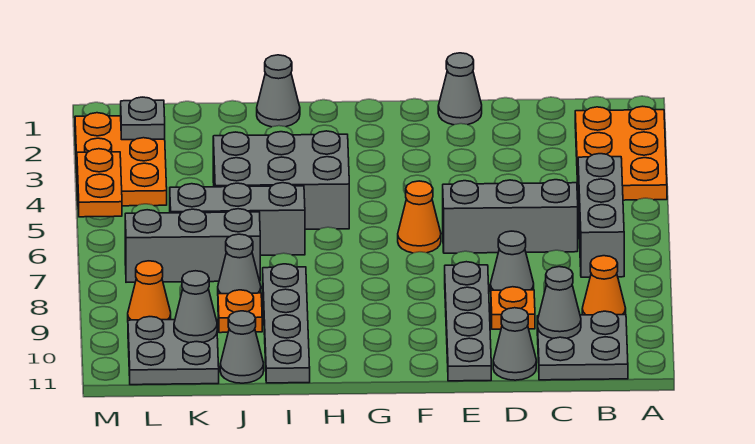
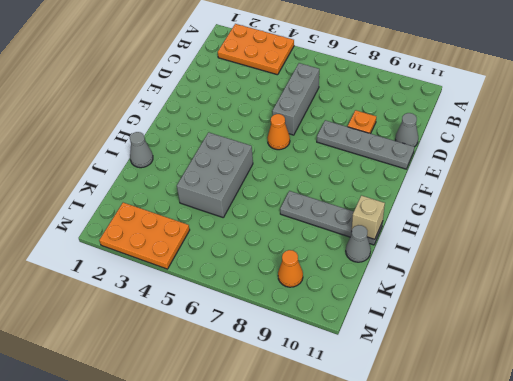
tan brick I11 level 2 -> none
none -> grey brick B5:B7 level 1
none -> orange cone B9 level 1
none -> grey plate B10:C11 level 1

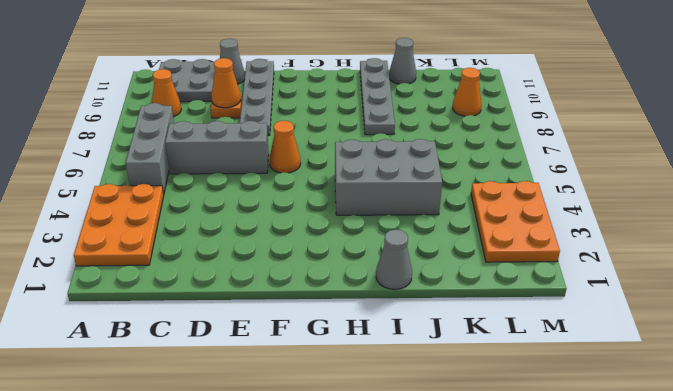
orange cone D9 level 2 -> none
none -> grey cone D8 level 1
none -> grey cone E1 level 1
none -> grey brick I6:K6 level 1

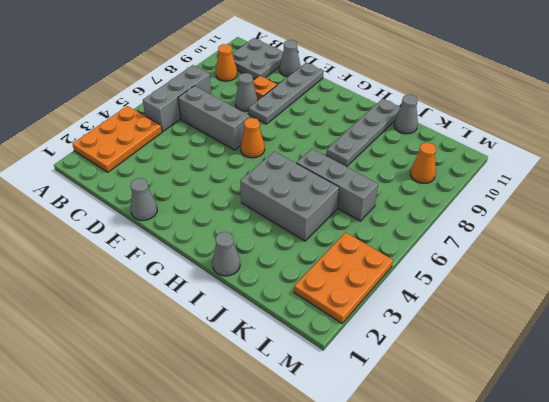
none -> grey brick J7:L7 level 1
none -> grey cone J8 level 1
none -> orange plate J9 level 1

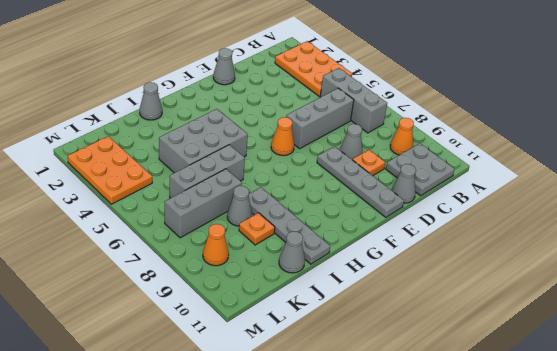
none -> grey plate K10:L11 level 1
none -> grey cone C10 level 2
none -> grey cone K10 level 2

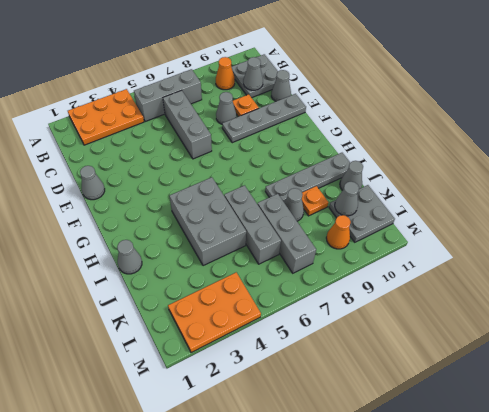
none -> orange cone F6 level 1
none -> grey plate L2 level 2
none -> orange plate M4:M5 level 2

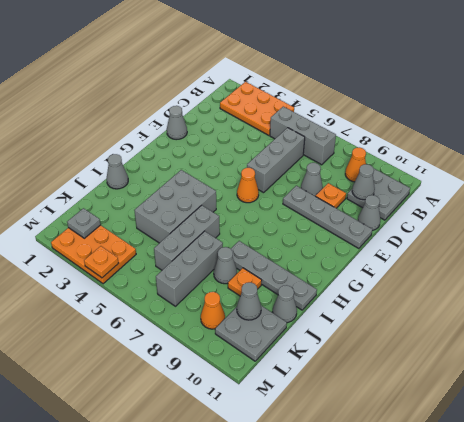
orange plate M4 level 2 -> orange plate M4:M5 level 2

